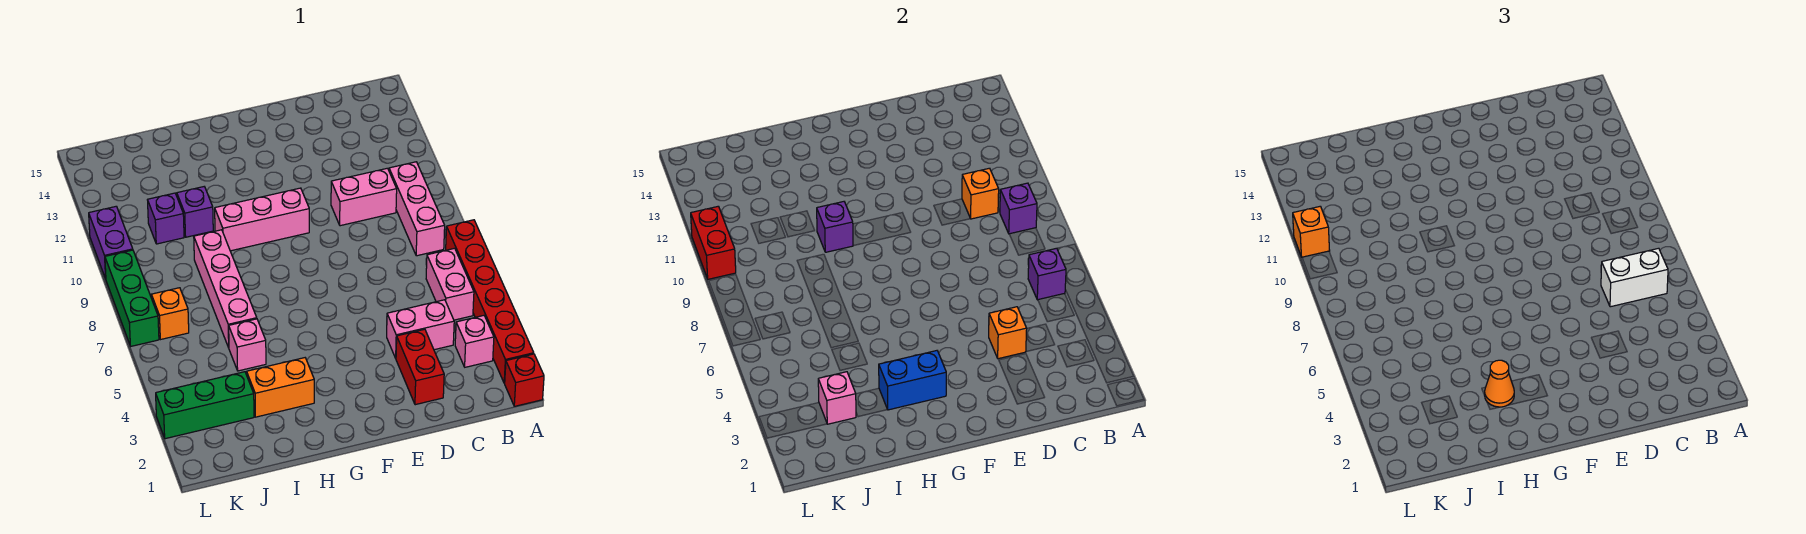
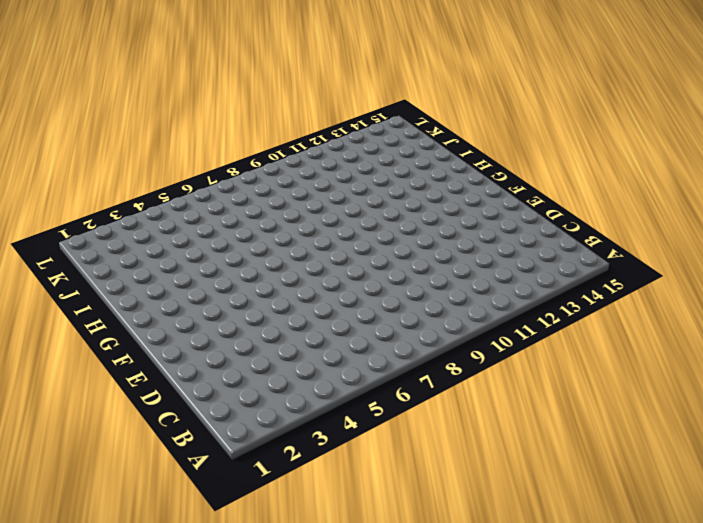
none -> red brick A1 level 1
none -> red brick A2:A7 level 1
none -> pink brick B3 level 1

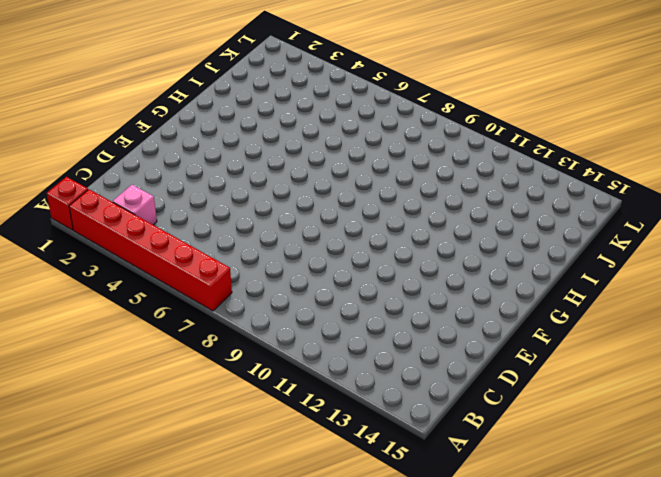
none -> pink brick B5:B6 level 1
none -> pink brick B8:B10 level 1
none -> pink brick C4:D4 level 1

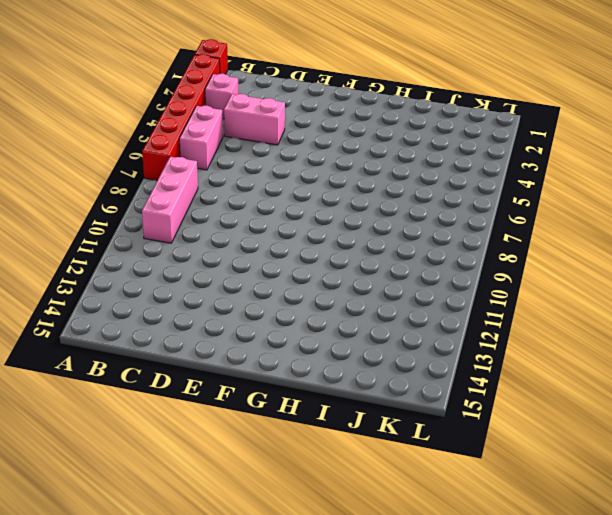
none -> pink brick C10:D10 level 1
none -> red brick D2:D3 level 1
none -> pink brick F10:H10 level 1

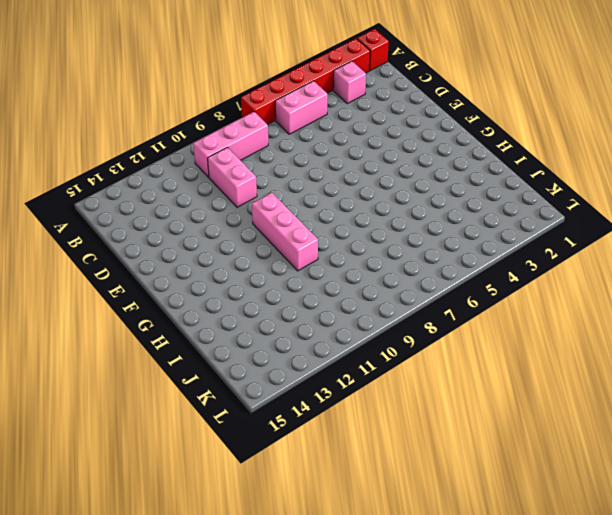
none -> pink brick C4:D4 level 1
none -> red brick D2:D3 level 1
none -> orange brick H3:I3 level 1

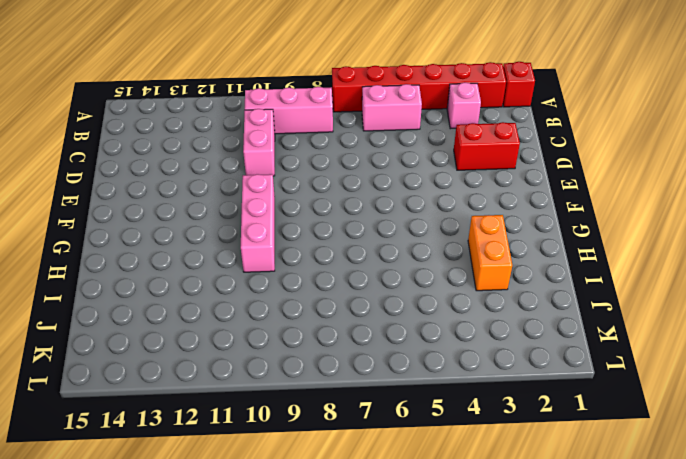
none -> pink brick C4:D4 level 1
none -> pink brick I5 level 1
none -> pink brick I6:I9 level 1

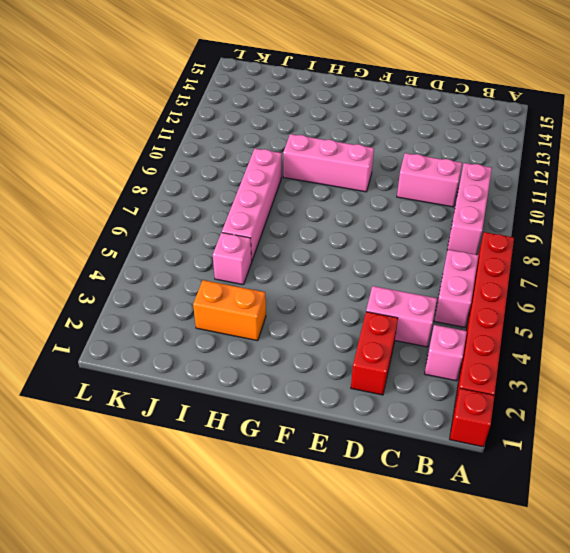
none -> purple brick I11 level 1
none -> green brick J3:L3 level 1
none -> purple brick J11 level 1

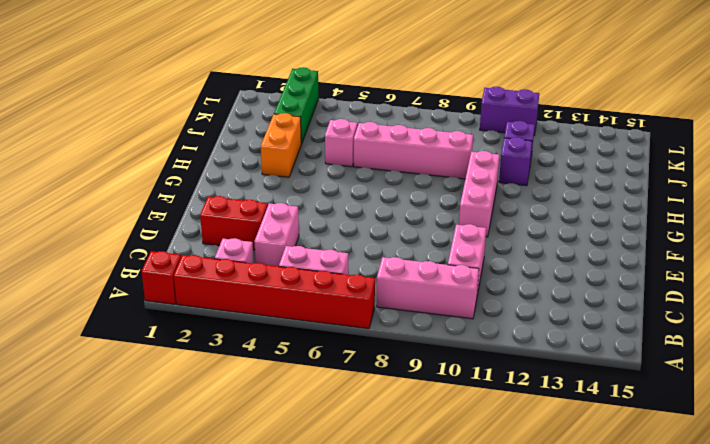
none -> orange brick K7 level 1
none -> green brick L7:L9 level 1
none -> purple brick B6 level 2

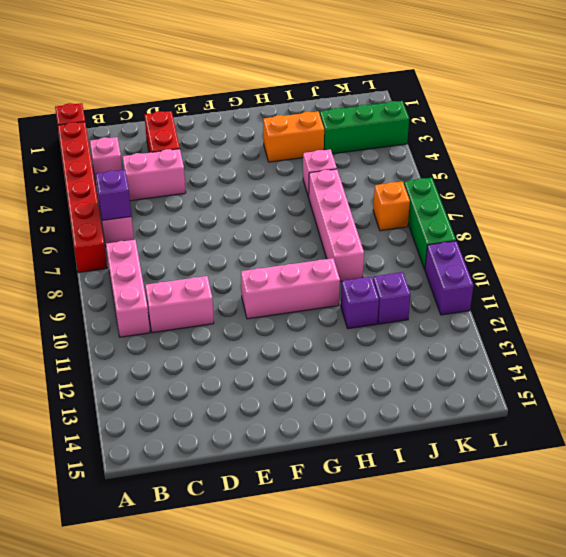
none -> purple brick B9 level 2
none -> orange brick C10 level 2
none -> orange brick D4 level 2

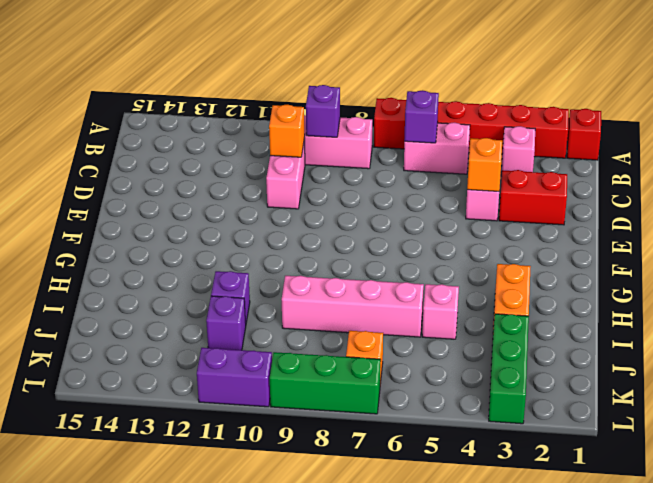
none -> pink brick F10:H10 level 1
none -> blue brick G3:H3 level 2
none -> purple brick H10 level 2

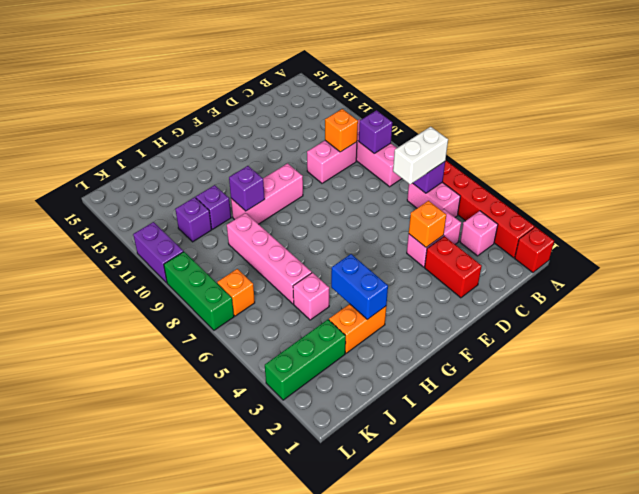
blue brick H3:H4 level 2 -> blue brick G3:H3 level 2
none -> pink brick J3 level 2
none -> red brick L10:L11 level 2
none -> orange cone H3 level 3

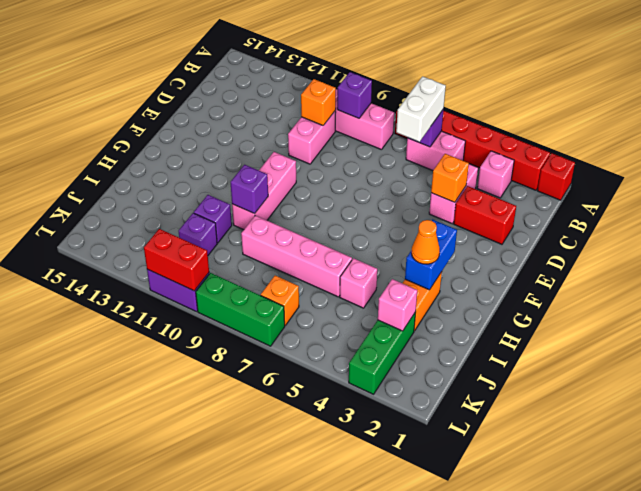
none -> orange brick L11 level 3

